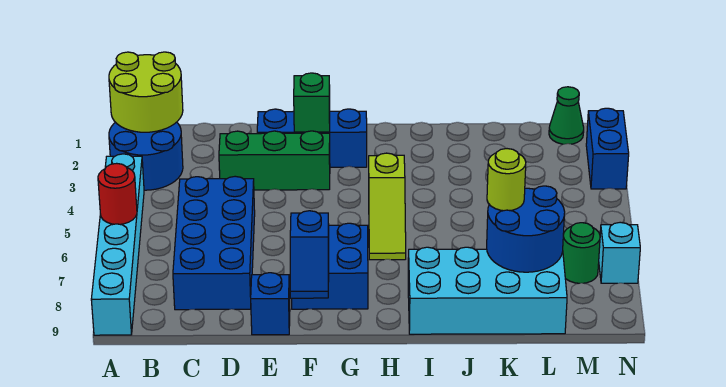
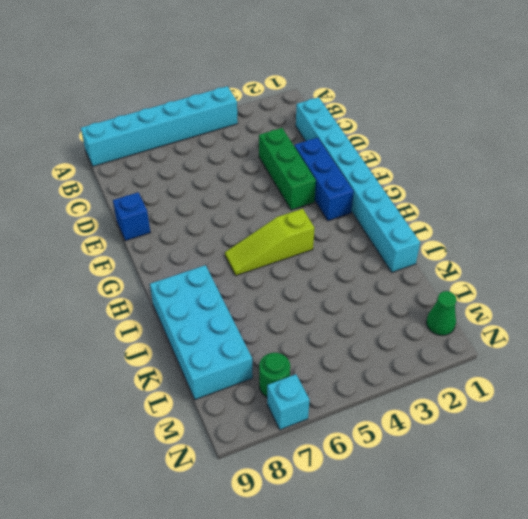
cyan brick C1:J1 level 1 -> none
none -> blue round brick A2:B3 level 1
none -> blue brick C5:D8 level 1
none -> blue brick F7:G8 level 1

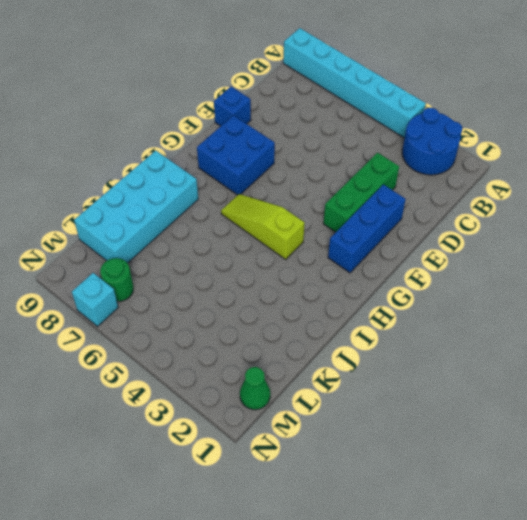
none -> blue brick C5:D8 level 1
none -> blue brick N2:N3 level 1
none -> lime round brick A1:B2 level 2

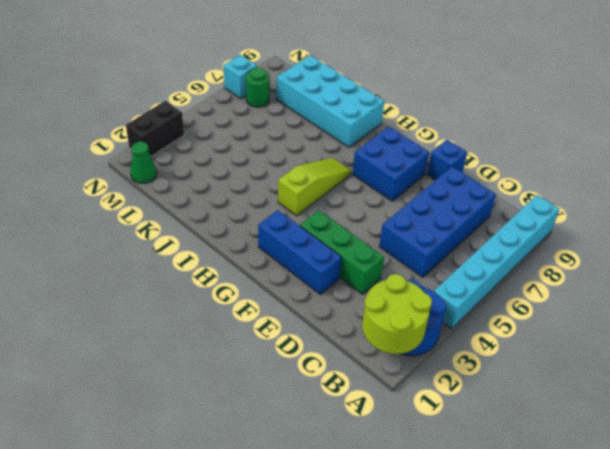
black brick N2:N3 level 1 -> blue brick N2:N3 level 1
none -> red round brick A6 level 2
none -> green brick F2 level 2
none -> blue slope F8:F9 level 2 top 8

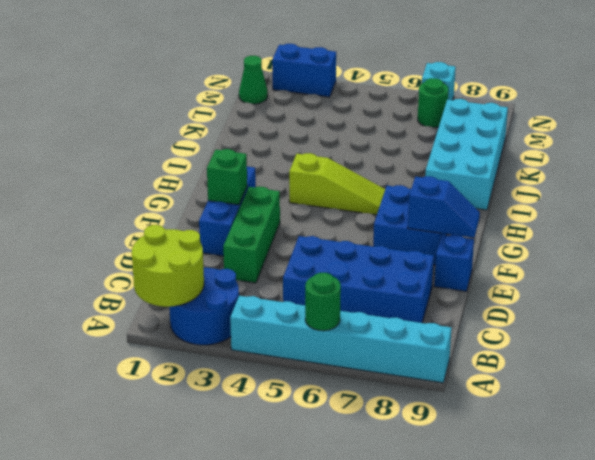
green round brick A6 level 2 -> red round brick A6 level 2
none -> blue round brick K7:L8 level 2
none -> lime round brick K7 level 3

